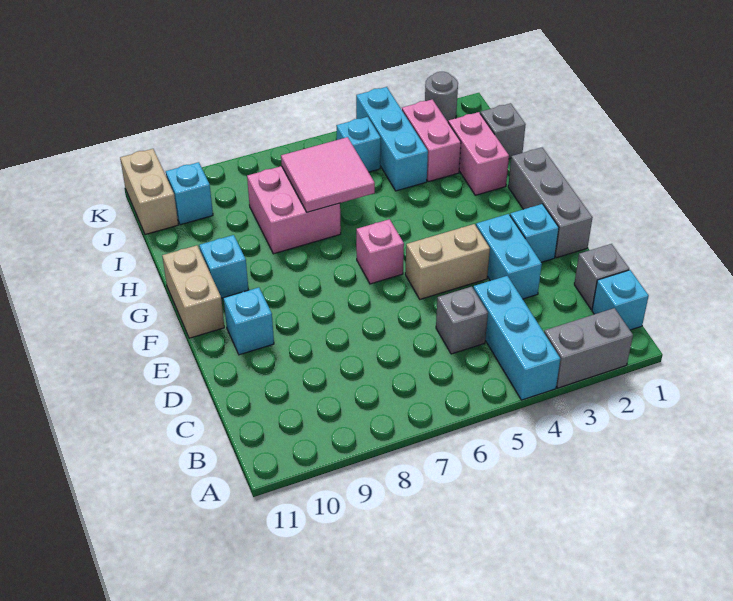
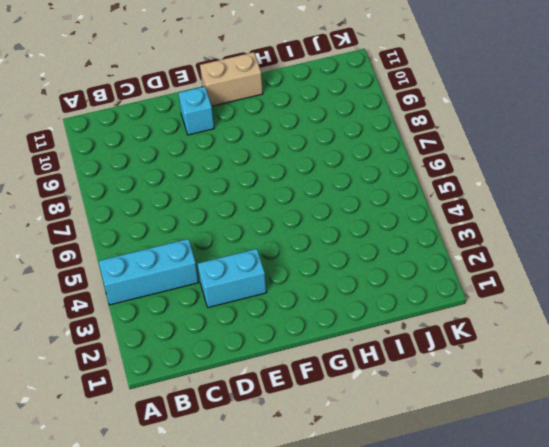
none -> grey brick A2:A3 level 1
none -> cyan brick B1 level 1
none -> grey brick C1 level 1

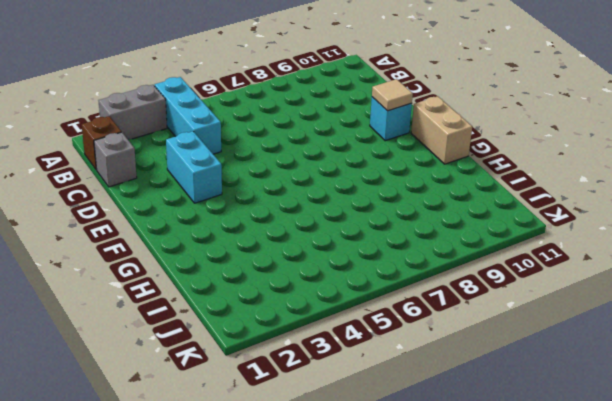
brown brick B1 level 1 -> cyan brick B1 level 1
tan tile E10 level 2 -> none
none -> grey brick C5 level 1
none -> grey brick E1:G1 level 1
none -> cyan brick E2 level 1

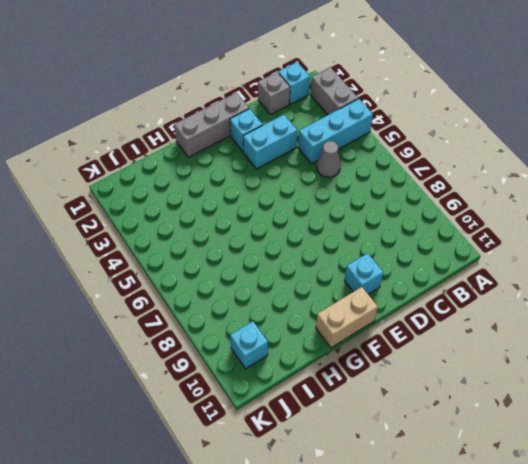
grey cone C5 level 1 -> grey brick C5 level 1
none -> tan brick E4:E5 level 1
none -> pink brick F6 level 1
none -> cyan brick G10 level 1

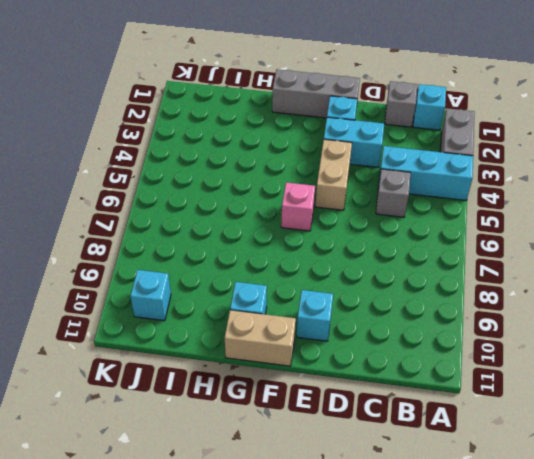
none -> pink brick H2:I2 level 1
none -> pink brick H7:I8 level 1
none -> grey brick I1 level 1

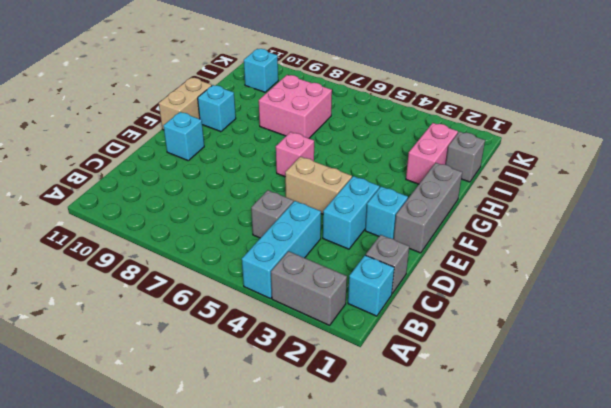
none -> pink brick I3:J3 level 1
none -> cyan brick I4:K4 level 1
none -> cyan brick J5 level 1

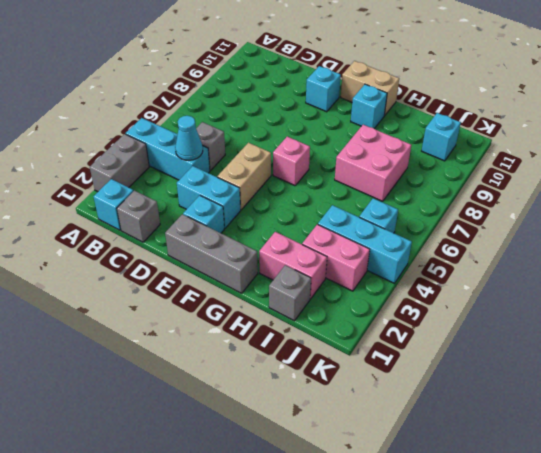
cyan cone C4 level 2 -> none
none -> tan brick J11:K11 level 1
none -> grey round brick K2 level 1
none -> pink tile H6:I7 level 2

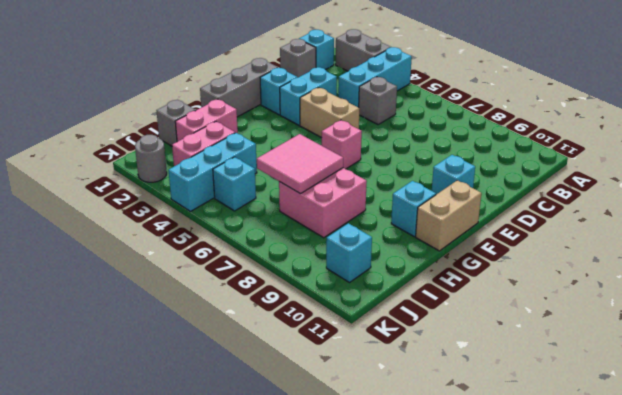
none -> tan brick J11:K11 level 1

